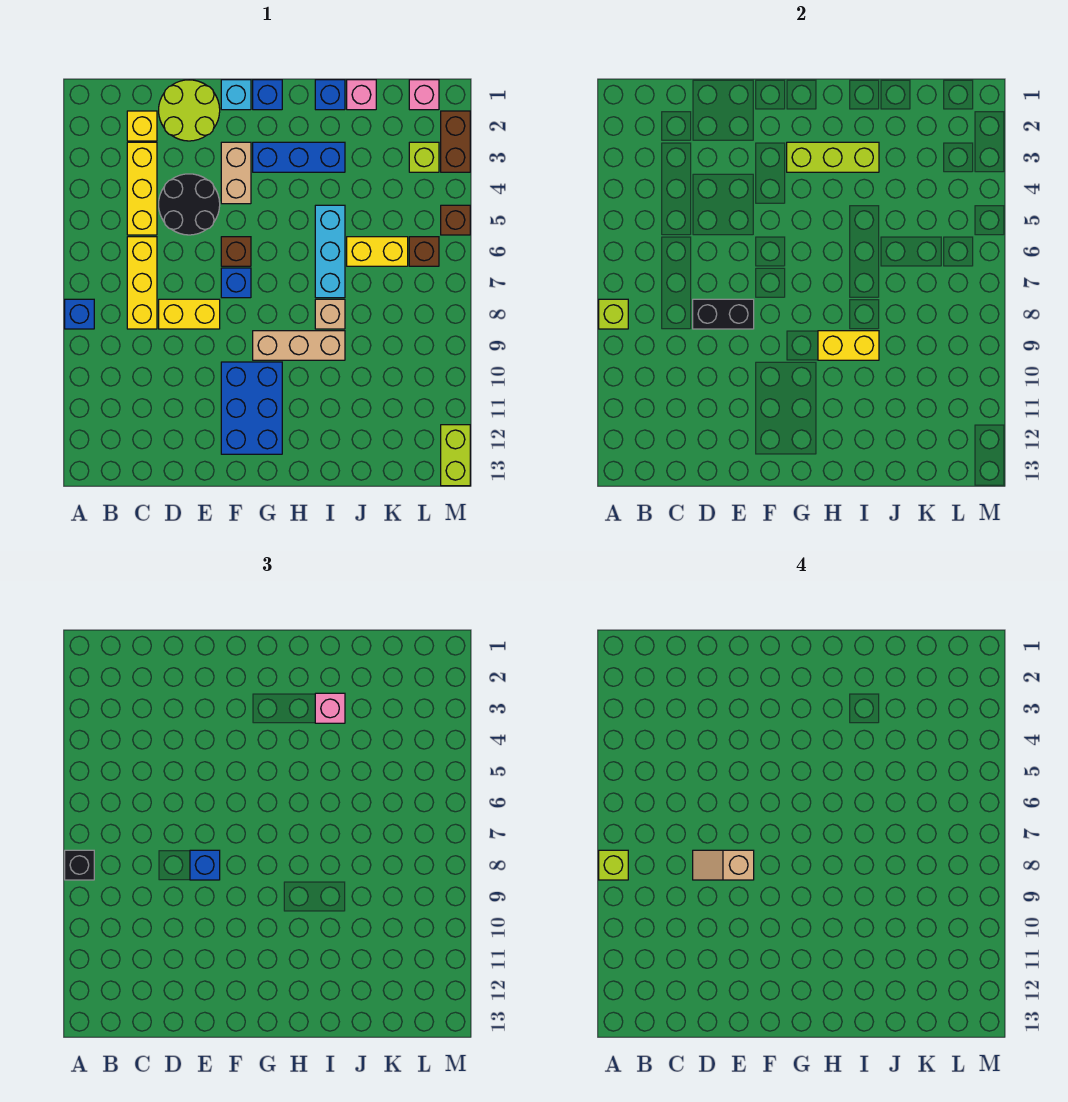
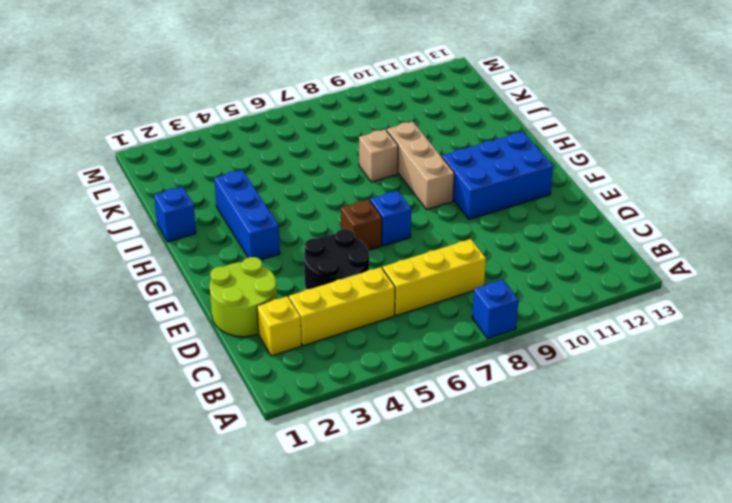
none -> yellow brick D8:E8 level 1
none -> cyan brick F1 level 1
none -> tan brick F3:F4 level 1
none -> blue brick G1 level 1

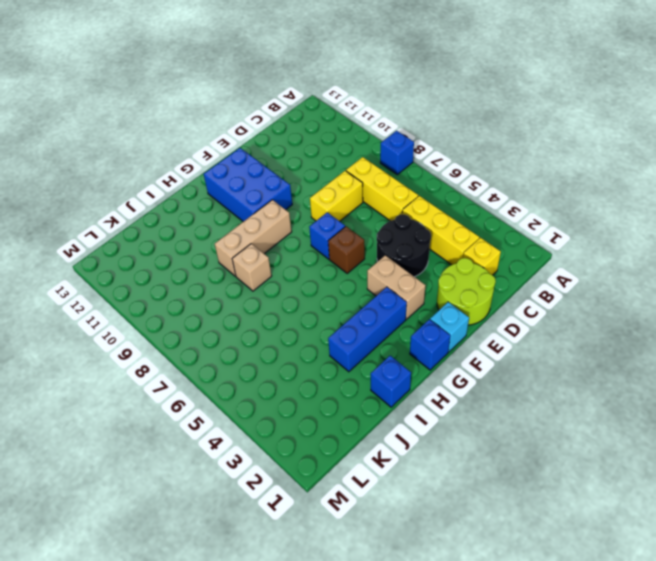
none -> cyan brick I5:I7 level 1
none -> pink brick J1 level 1
none -> yellow brick J6:K6 level 1
none -> pink brick L1 level 1

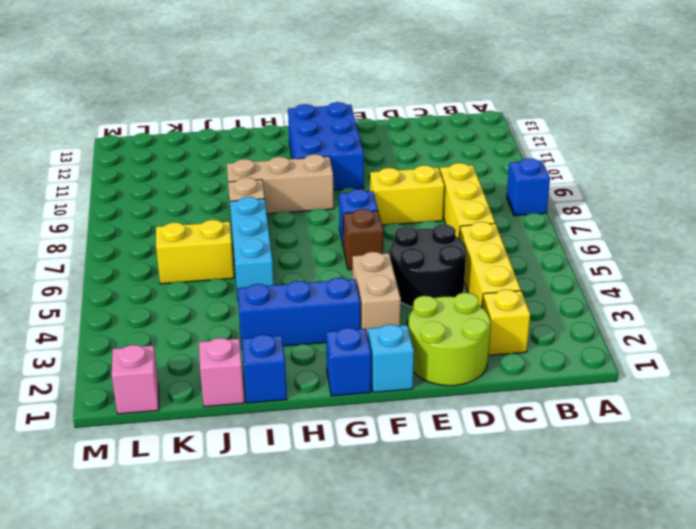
none -> lime brick L3 level 1
none -> brown brick L6 level 1
none -> brown brick M2:M3 level 1
none -> brown brick M5 level 1

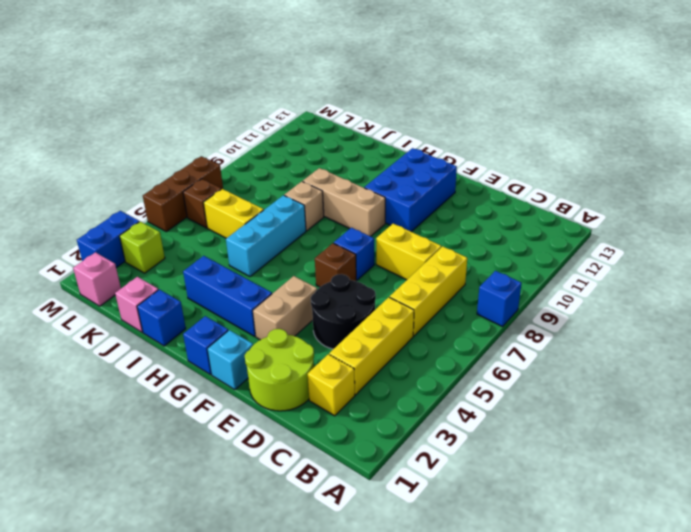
blue brick M2:M3 level 1 -> brown brick M2:M3 level 1
brown brick M5:M7 level 1 -> brown brick M5 level 1
none -> lime brick M12:M13 level 1
none -> lime brick A8 level 2
none -> black brick D8:E8 level 2
none -> lime brick G3:I3 level 2

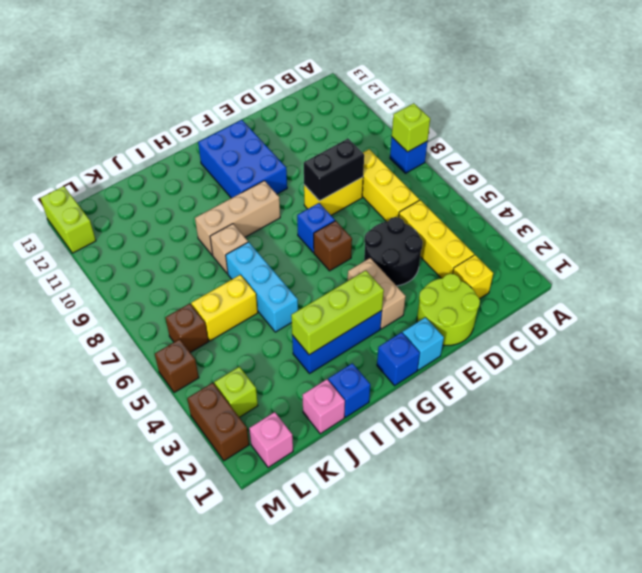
none -> yellow brick H9:I9 level 2
none -> black brick A8 level 3
none -> blue brick E8 level 3
none -> pink brick I3 level 3

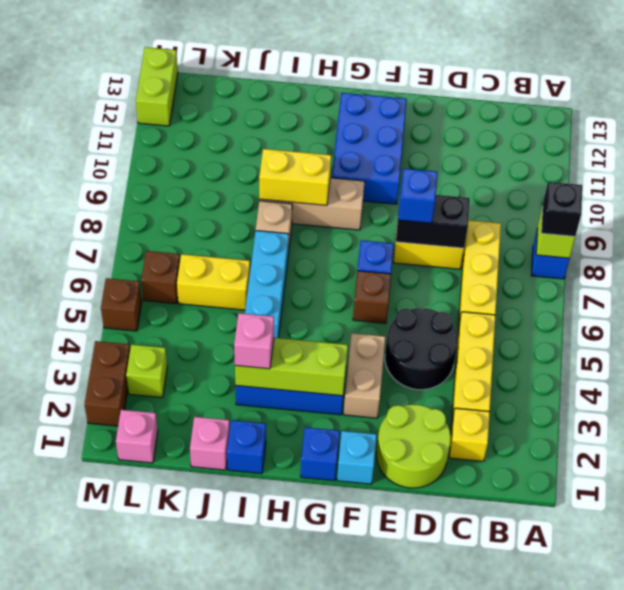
none -> lime brick A8 level 4
none -> tan slope D8:E8 level 4 top E

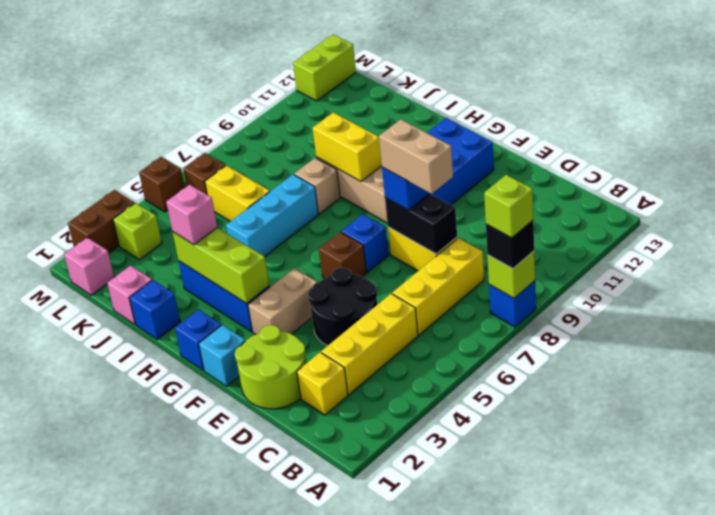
tan brick D8:E8 level 4 -> tan slope D8:E8 level 4 top E

